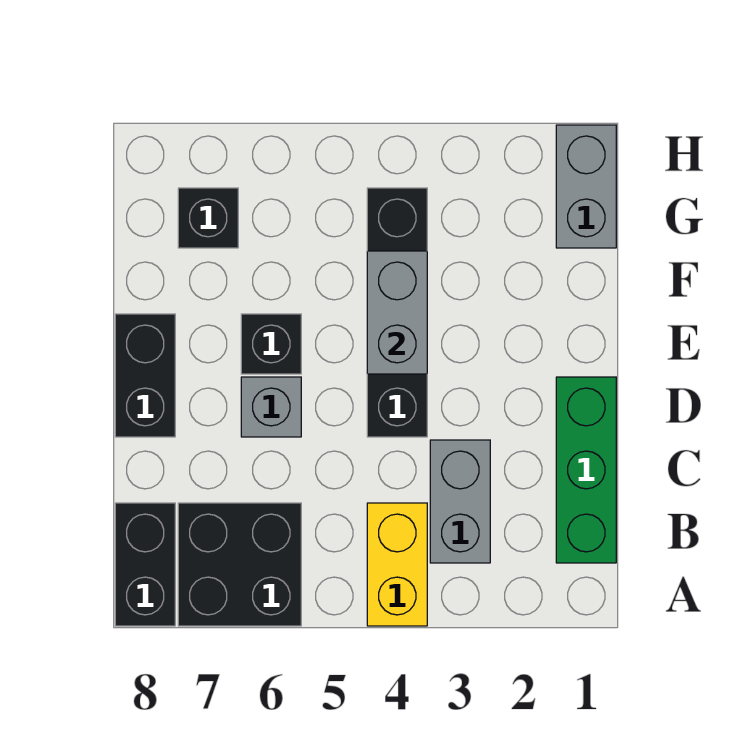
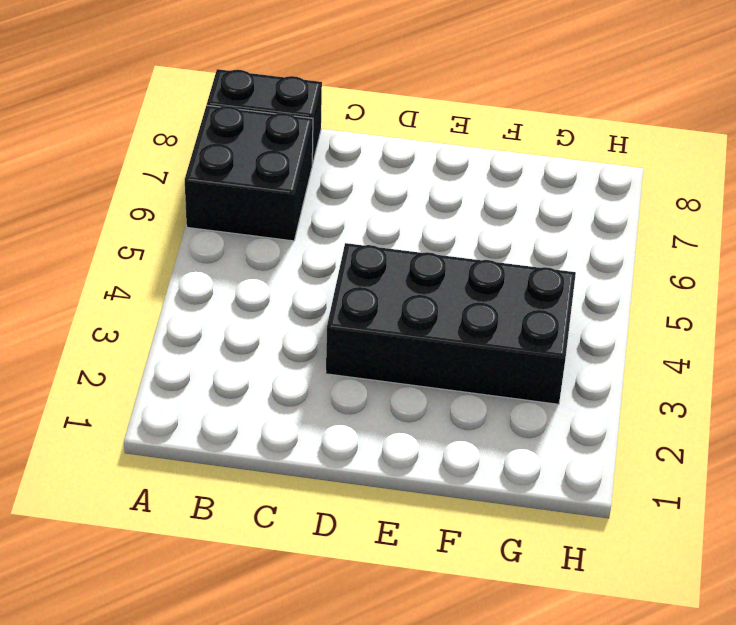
black brick D3:G4 level 1 -> black brick D4:G4 level 1
none -> yellow brick A4:B4 level 1
none -> green brick B1:D1 level 1
none -> grey brick B3:C3 level 1

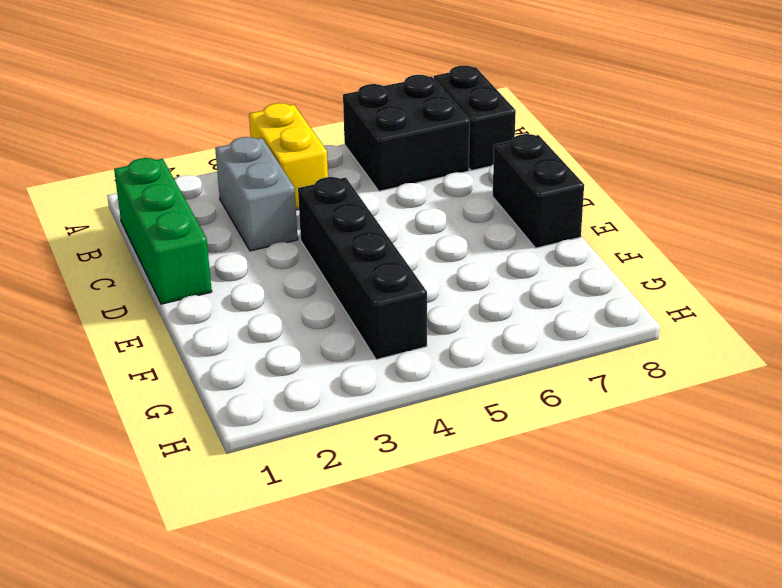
none -> grey brick D6 level 1
none -> black brick E6 level 1
none -> grey brick G1:H1 level 1

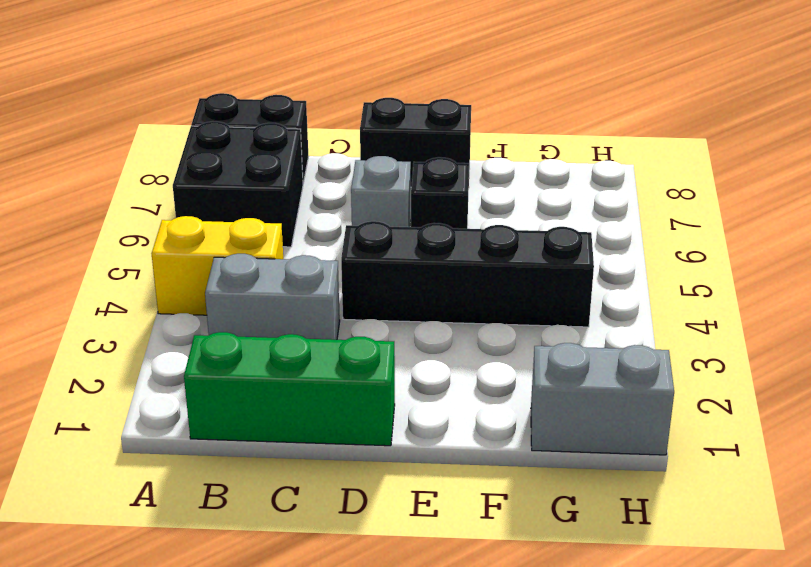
none -> black brick G7 level 1
none -> grey brick E4:F4 level 2

